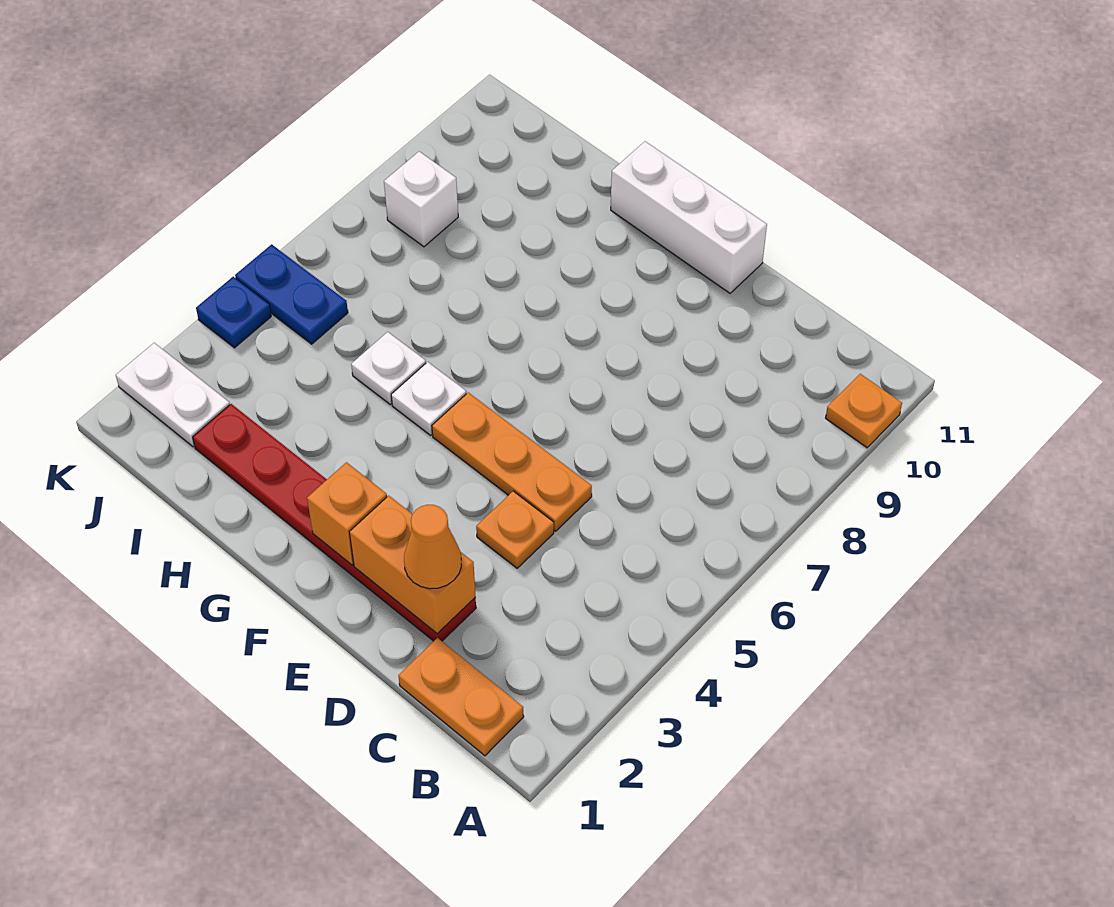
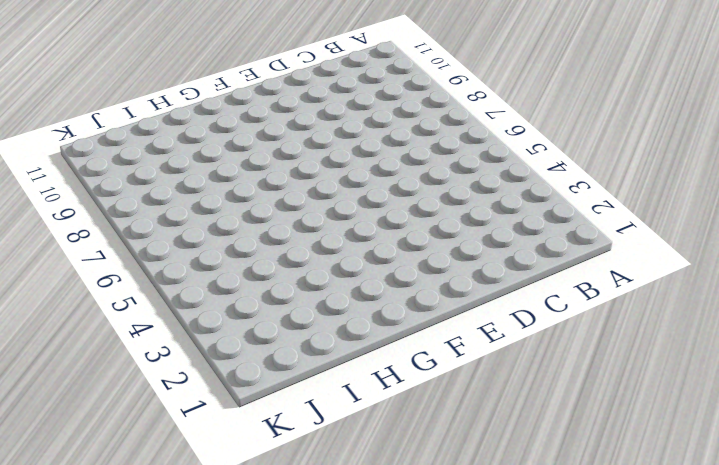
none -> orange plate A10 level 1
none -> orange plate B1:C1 level 1
none -> red plate D2:I2 level 1

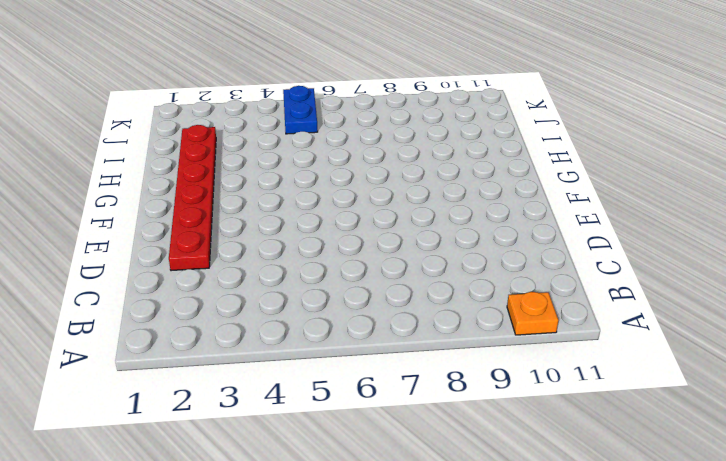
none -> orange plate B1:C1 level 1
none -> orange plate D4 level 1
none -> orange plate D5:F5 level 1

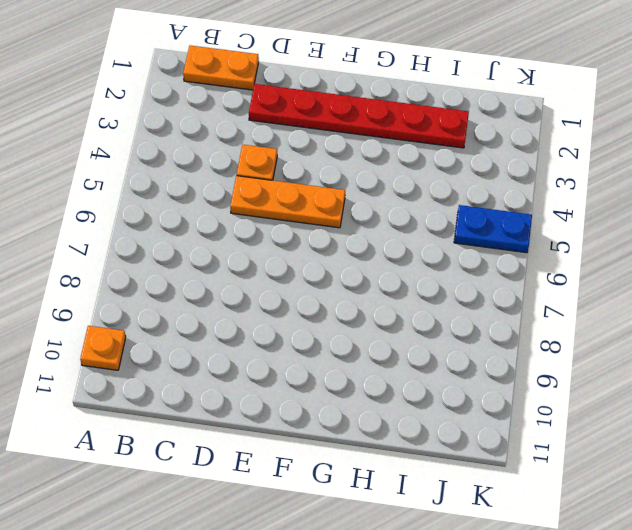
none -> white brick E11:G11 level 1
none -> white plate G5 level 1
none -> white plate H5 level 1

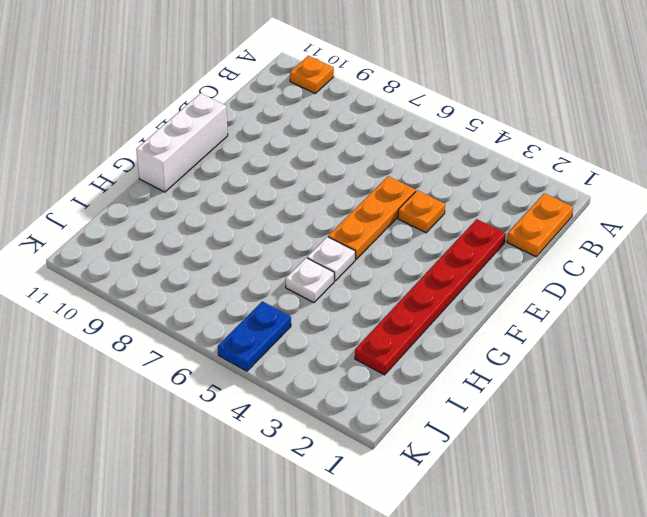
none -> white plate J2:K2 level 1
none -> white brick J8 level 1
none -> blue plate K4 level 1

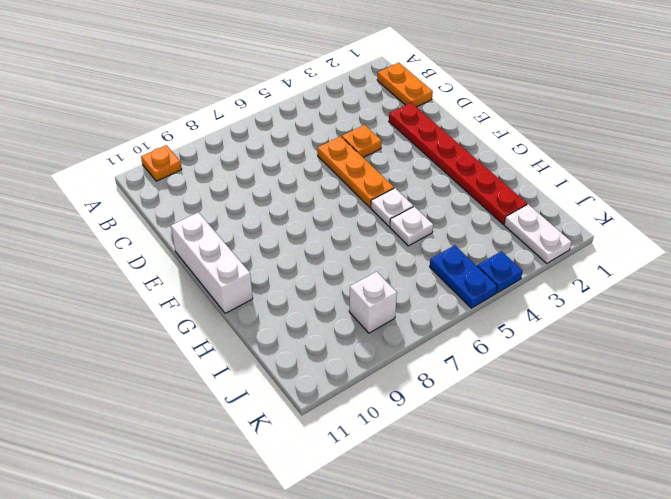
none -> orange brick D2:E2 level 2
none -> orange brick F2 level 2
none -> orange cone D2 level 3

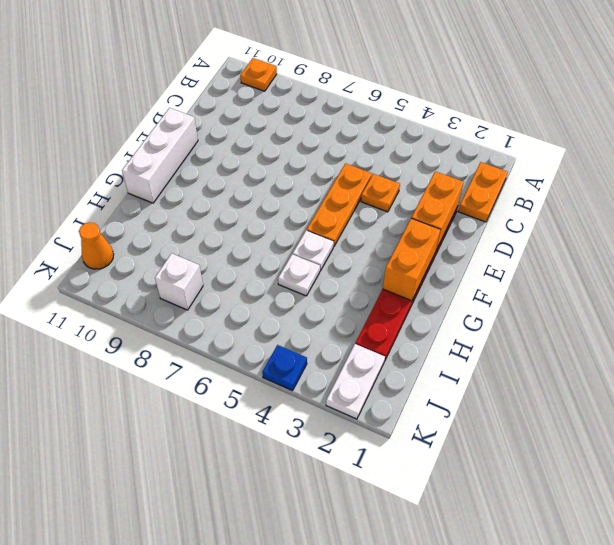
orange brick F2:G2 level 2 -> orange brick F2 level 2
orange cone J11 level 1 -> orange cone D2 level 3
none -> blue plate J5:K5 level 1

